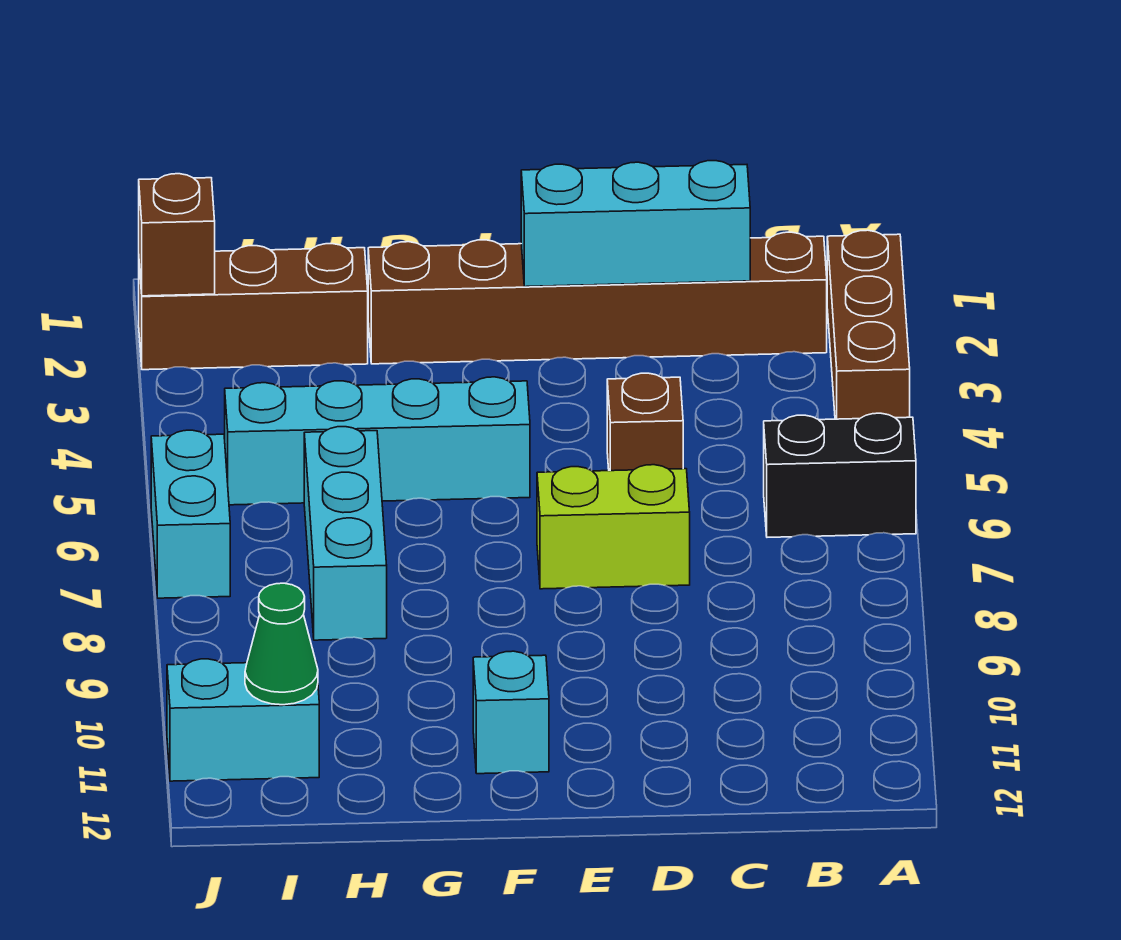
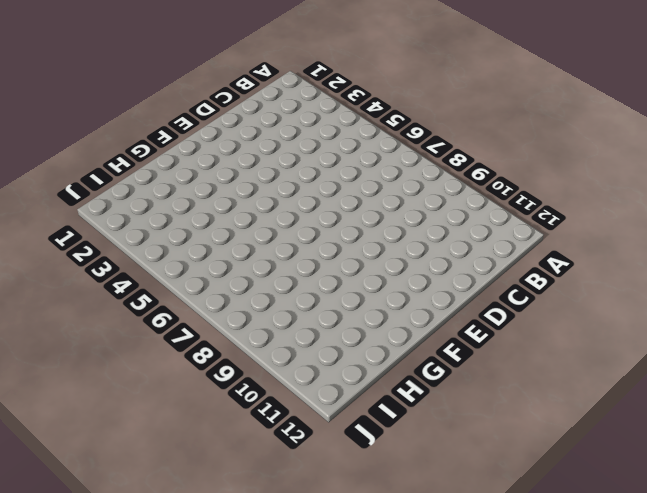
none -> brown brick A2:A4 level 1
none -> black brick A6:B6 level 1
none -> brown brick B2:G2 level 1

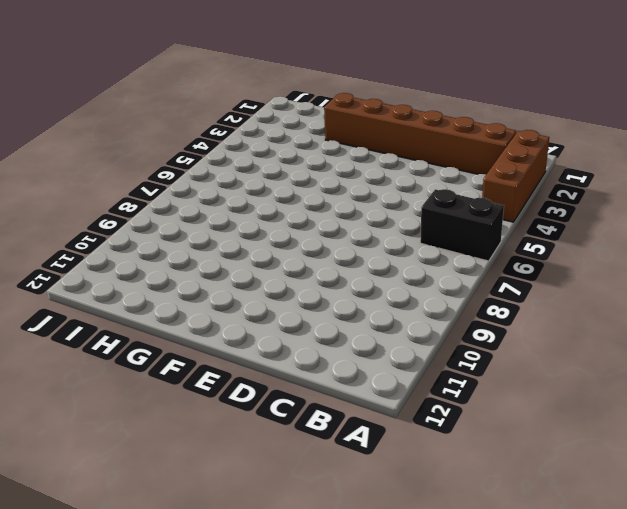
none -> brown brick D5 level 1
none -> lime brick D7:E7 level 1
none -> cyan brick F5:I5 level 1

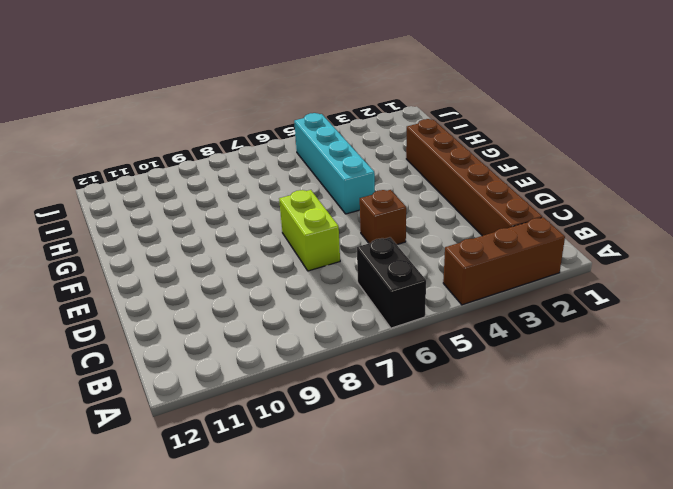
none -> cyan brick F11 level 1
none -> brown brick H2:J2 level 1
none -> cyan brick H6:H8 level 1

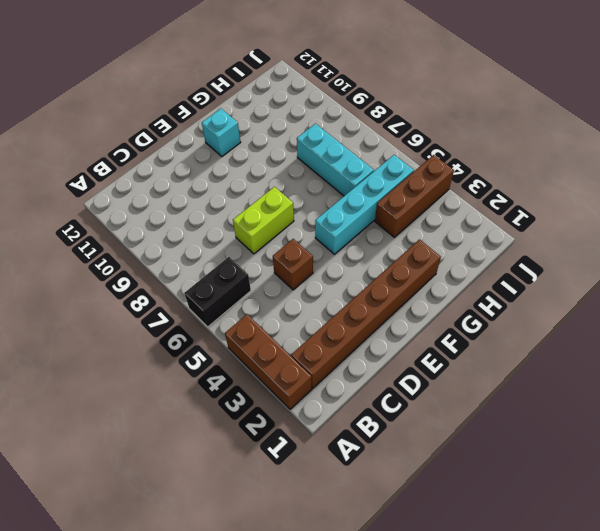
brown brick H4:J4 level 1 -> brown brick H2:J2 level 1
none -> cyan brick I11:J11 level 1
none -> cyan brick J6:J7 level 1
none -> cyan brick C2:E2 level 2

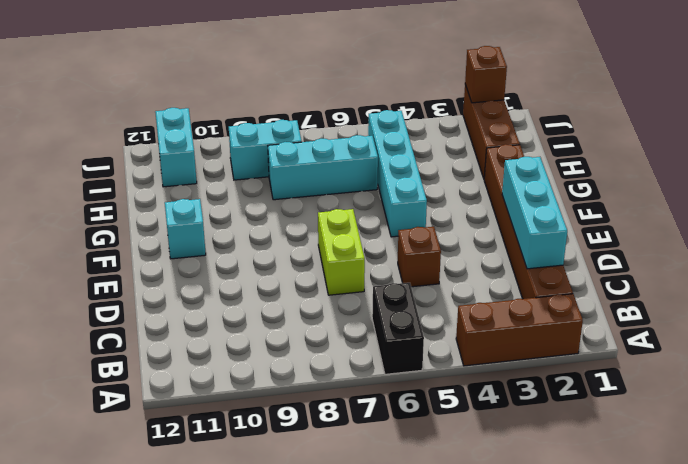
cyan brick I8:I9 level 1 -> cyan brick J6:J7 level 1
none -> green cone I11 level 2

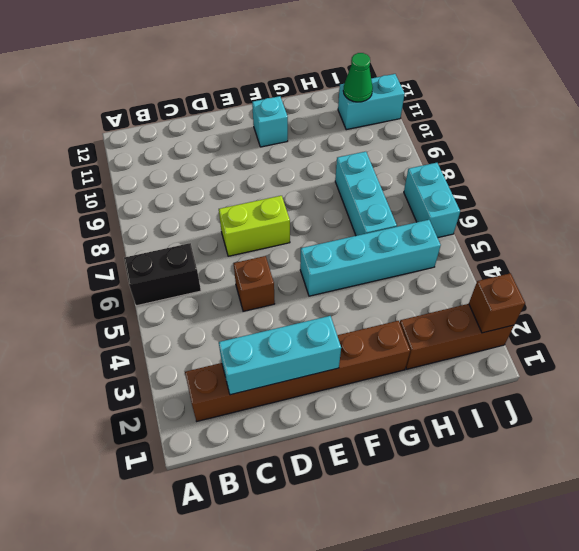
none -> brown brick A2:A4 level 1

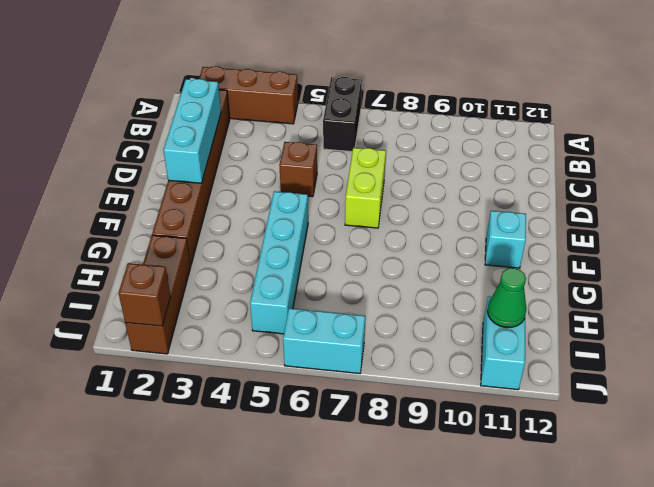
none -> cyan brick H6:H8 level 1

